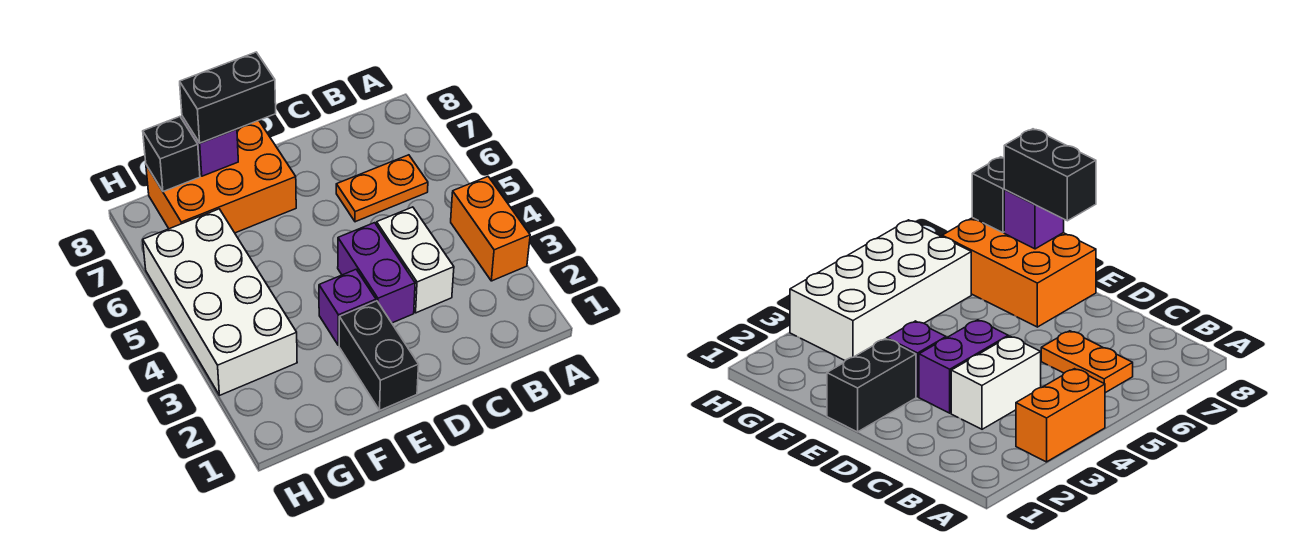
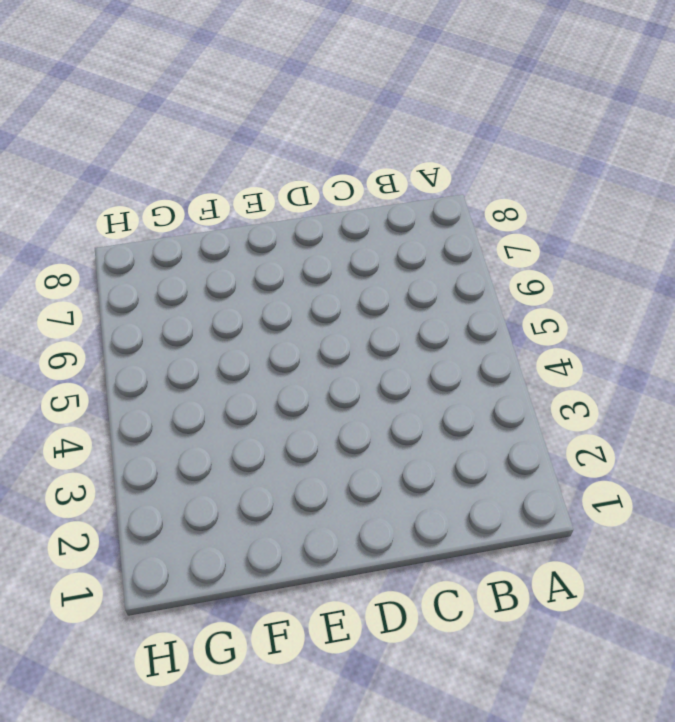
none -> orange brick A3:A4 level 1
none -> orange plate B6:C6 level 1

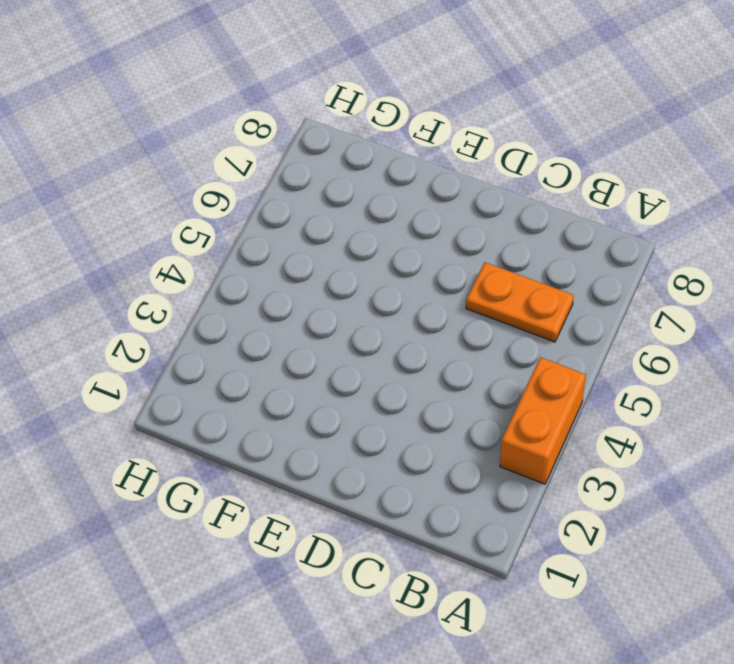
none -> white brick C3:C4 level 1
none -> purple brick D3:D4 level 1

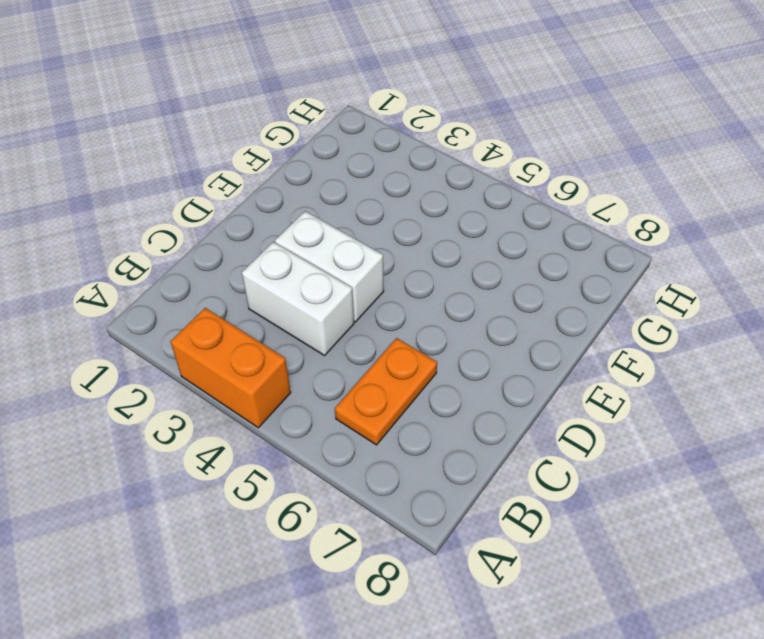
white brick D3:D4 level 1 -> purple brick D3:D4 level 1
none -> black brick E1:E2 level 1
none -> purple brick E3 level 1

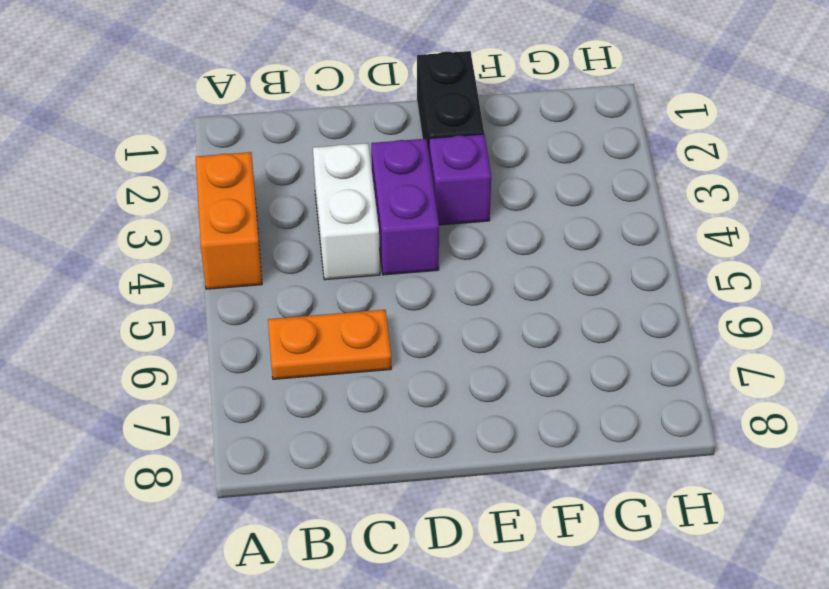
none -> orange brick E7:G8 level 1
none -> white brick G3:H6 level 1

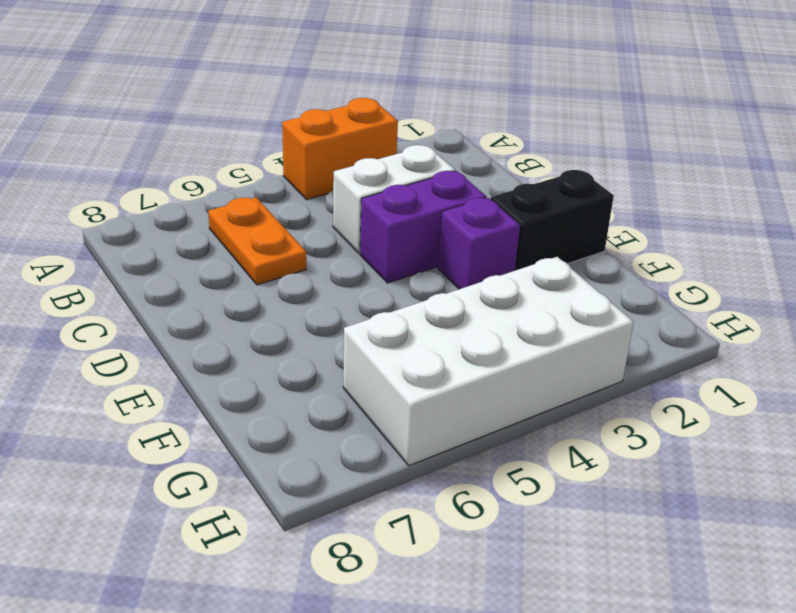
none -> orange brick E7:G8 level 1
none -> purple brick F8 level 2

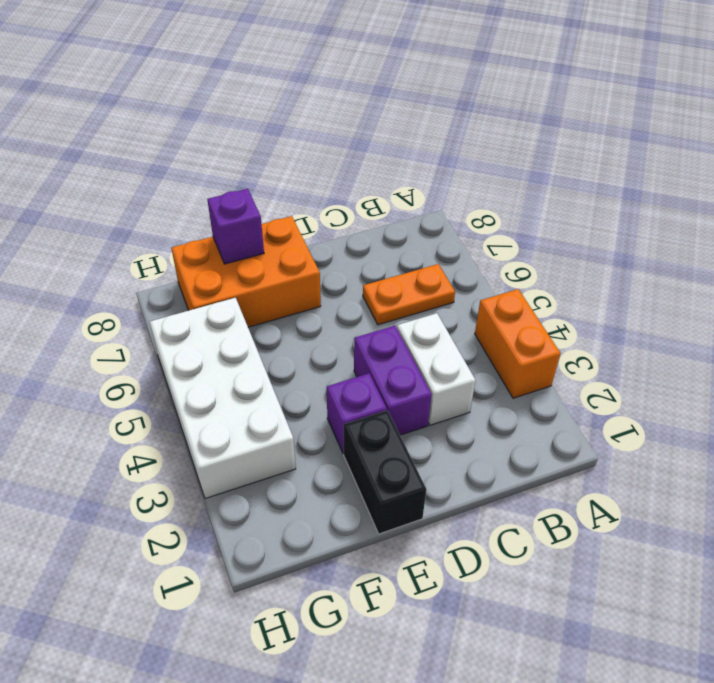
none -> black brick G8 level 2
none -> black brick E8:F8 level 3

